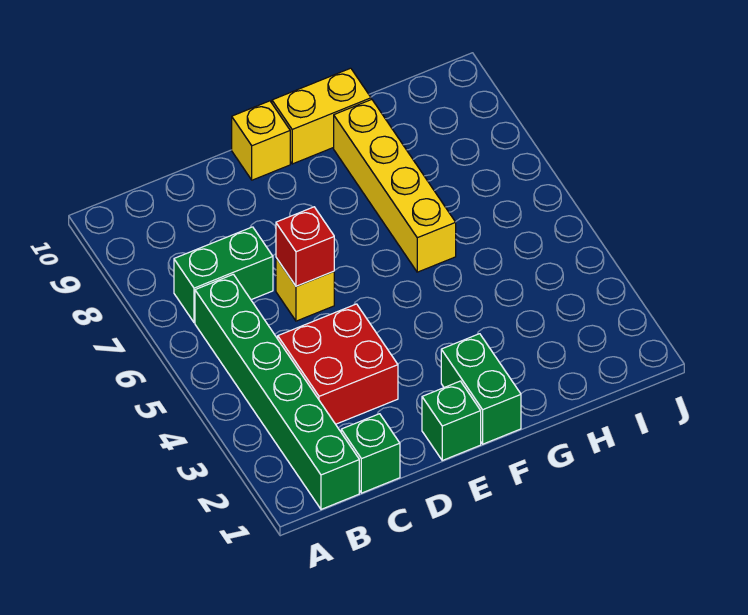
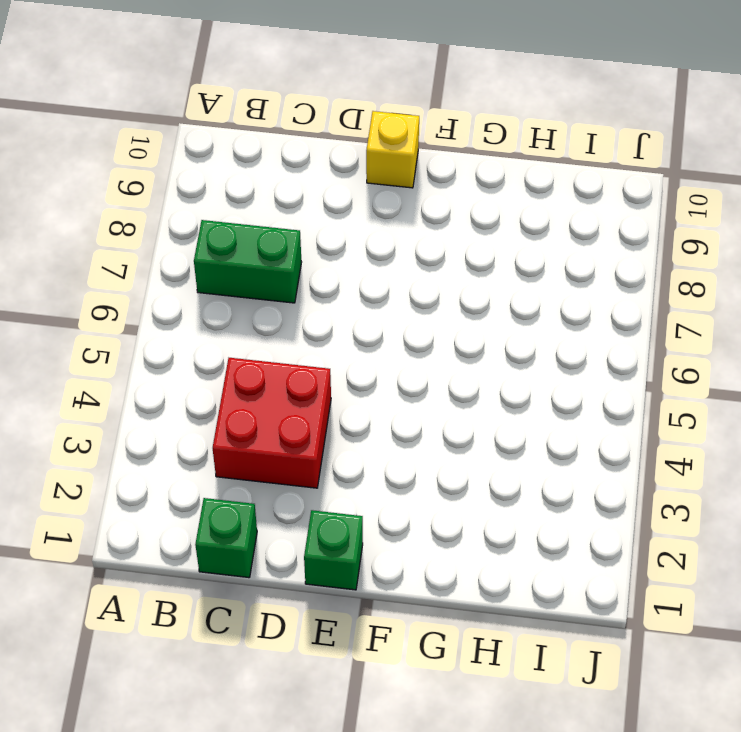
none -> green brick B1:B6 level 1
none -> yellow brick D6 level 1

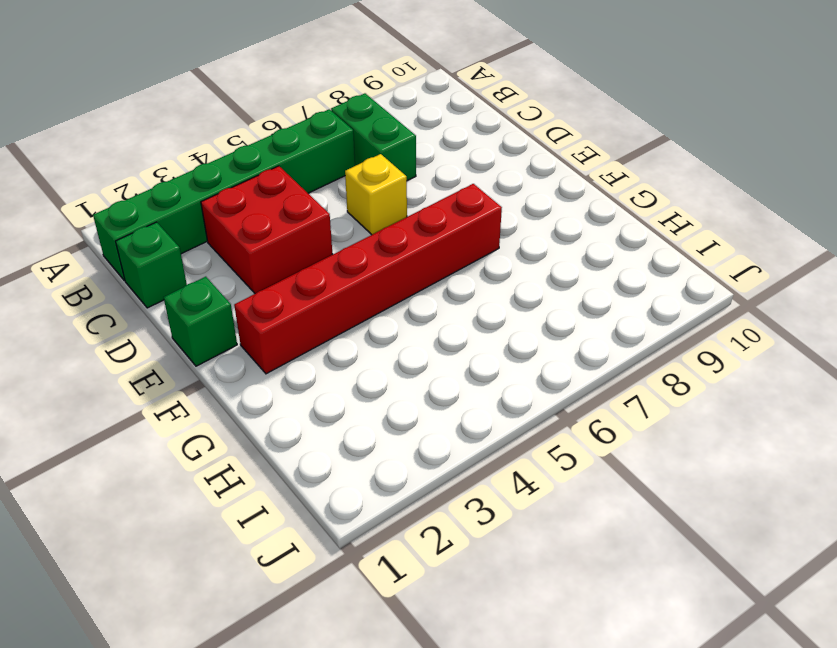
red brick F2:F7 level 1 -> green brick F1:F2 level 1
none -> yellow brick E10 level 1
none -> yellow brick F10:G10 level 1

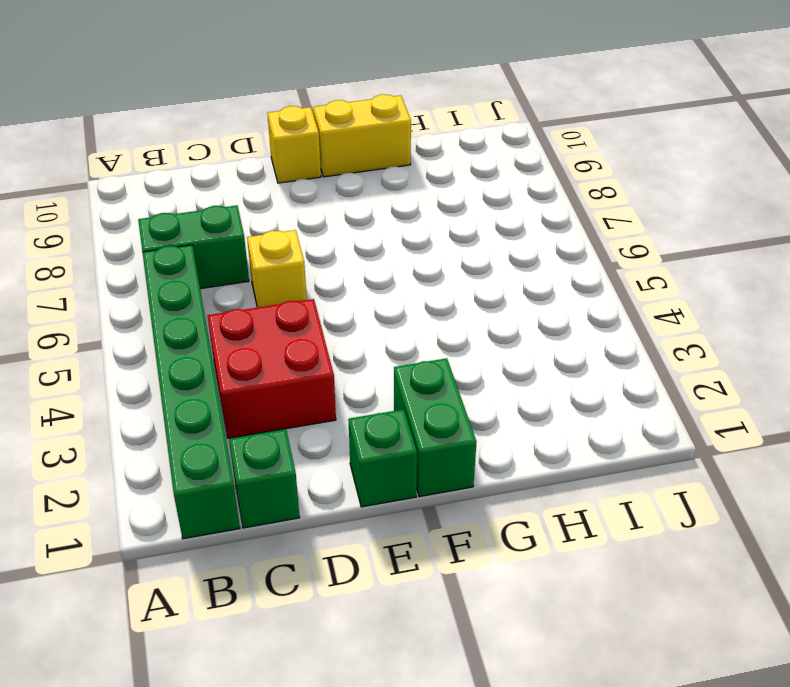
none -> yellow brick G6:G9 level 1
none -> red brick D6 level 2

